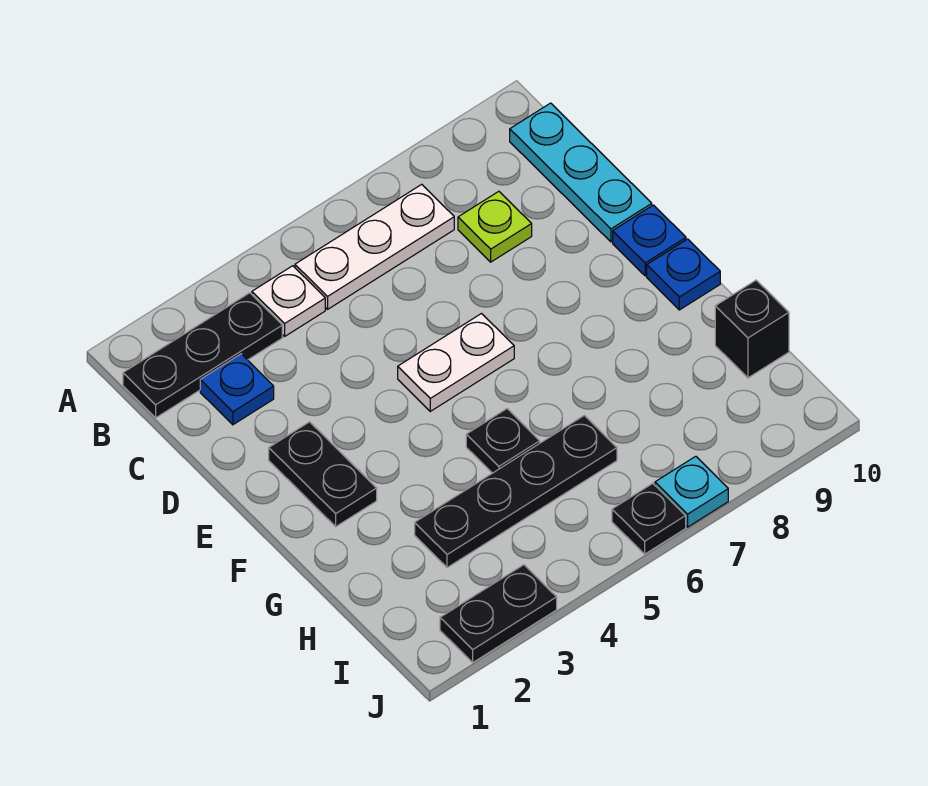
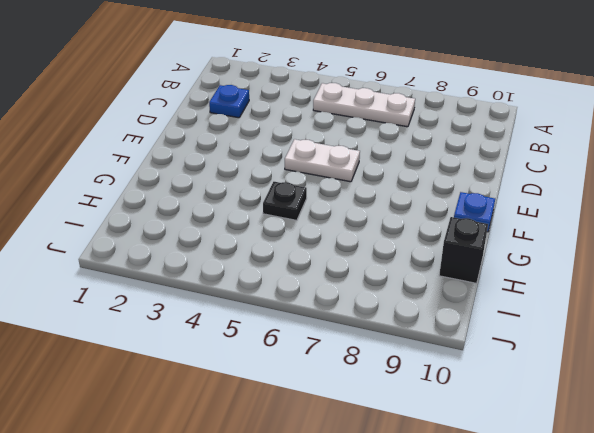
none -> black plate B1:B3 level 1
none -> white plate B4 level 1
none -> cyan plate B10:D10 level 1

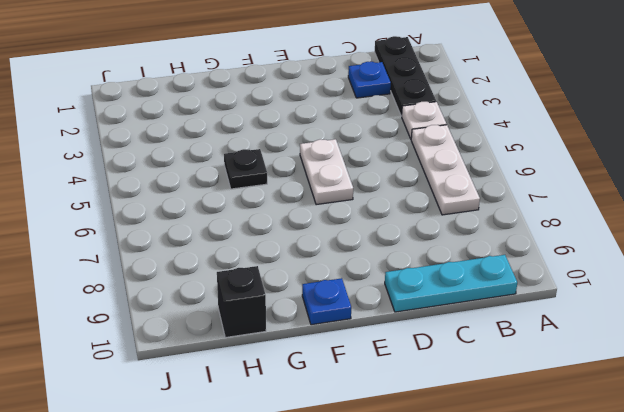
none -> lime plate C8 level 1
none -> black plate E2:F2 level 1
none -> blue plate E10 level 1

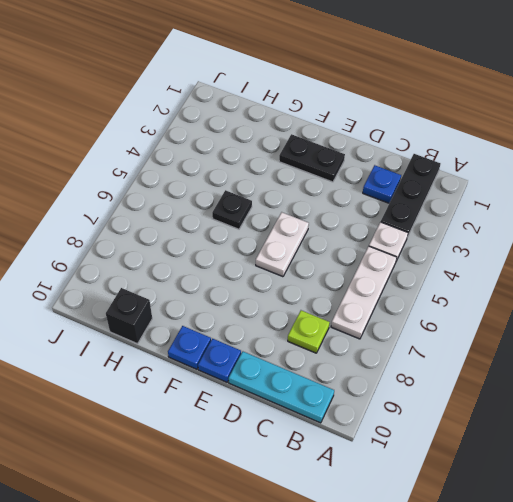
none -> black plate H3:H6 level 1
none -> black plate J2:J3 level 1
none -> black plate J6 level 1

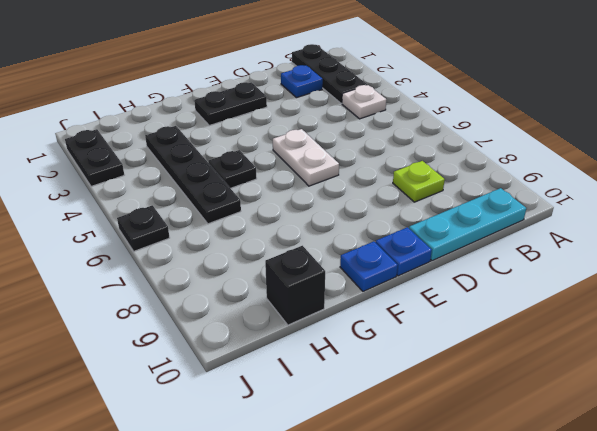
none -> white plate B5:B7 level 1
none -> cyan plate J7 level 1

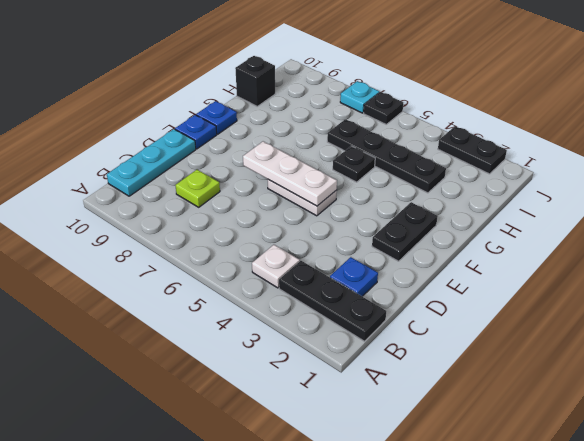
white plate E5:E7 level 2 -> white plate B5:B7 level 1

